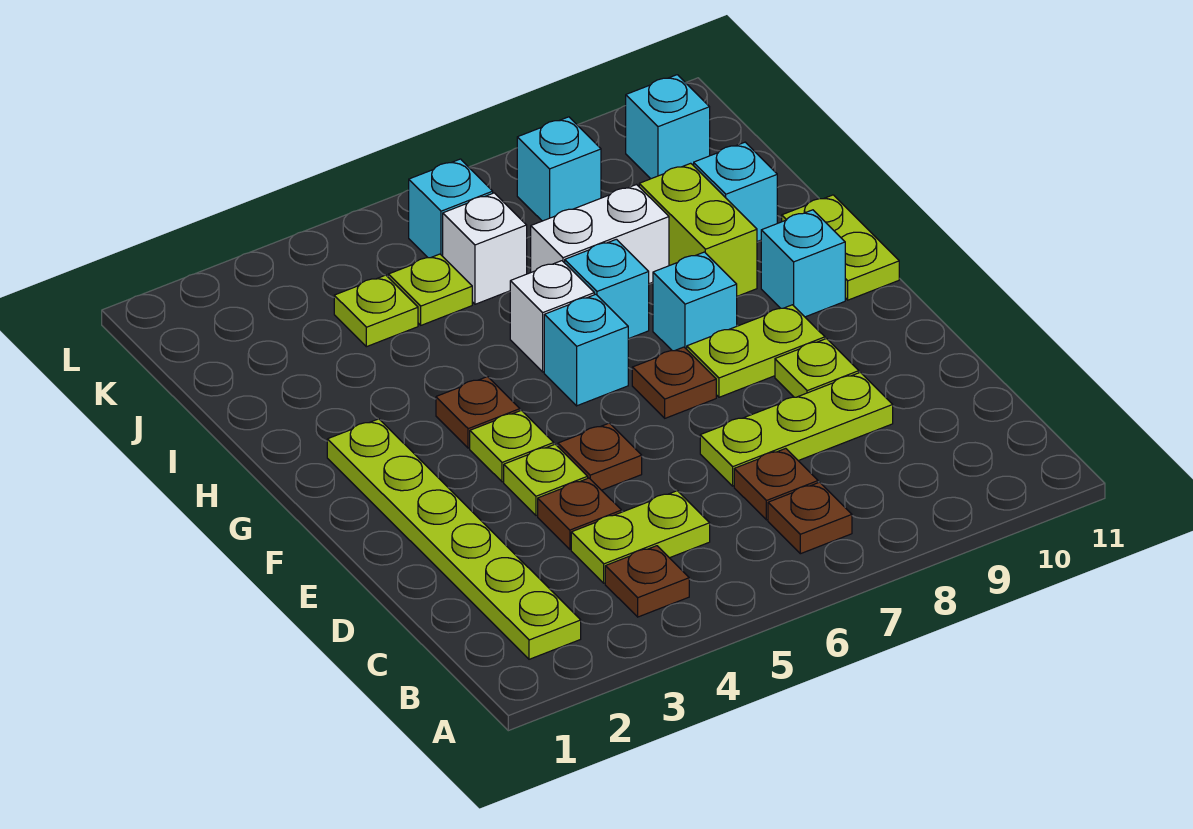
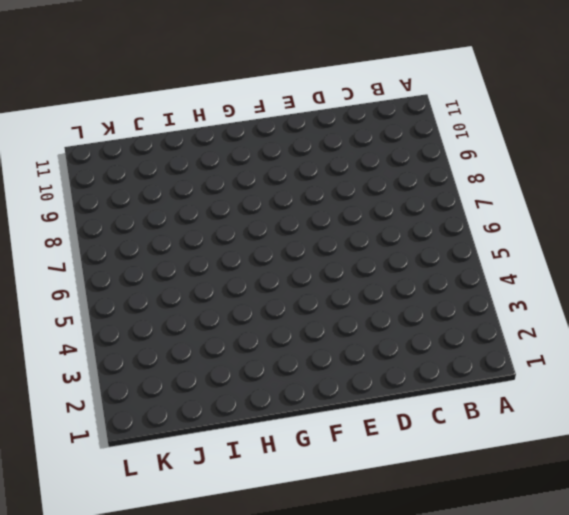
none -> lime plate B2:G2 level 1
none -> brown plate B4 level 1
none -> brown plate B7 level 1

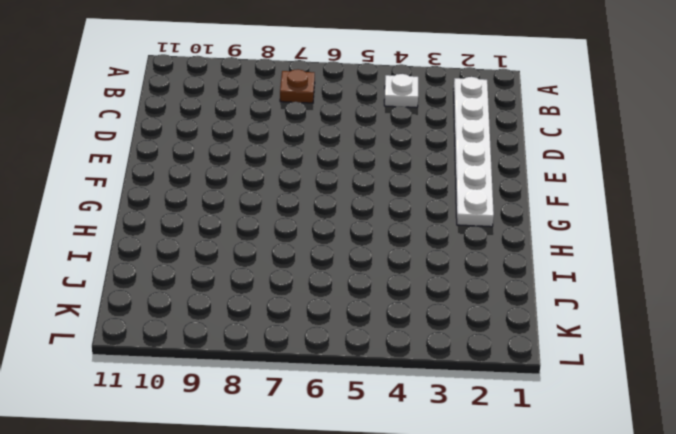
white plate B2:G2 level 1 -> lime plate B2:G2 level 1
white plate B4 level 1 -> brown plate B4 level 1
none -> lime plate C4:C5 level 1
none -> brown plate C7 level 1
none -> brown plate D4 level 1

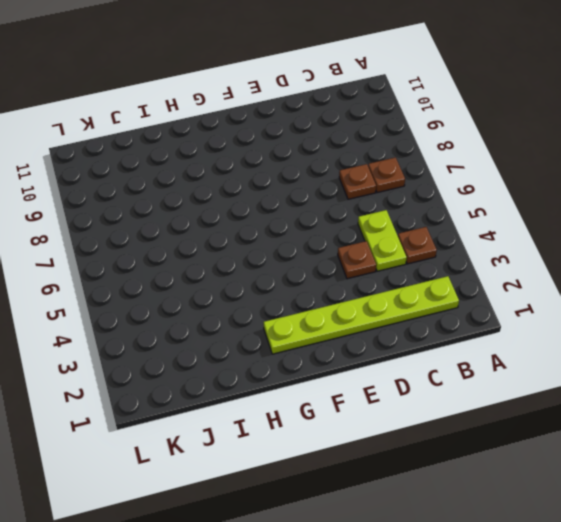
none -> lime plate D7:D9 level 1
none -> lime plate E4 level 1
none -> brown plate E5 level 1

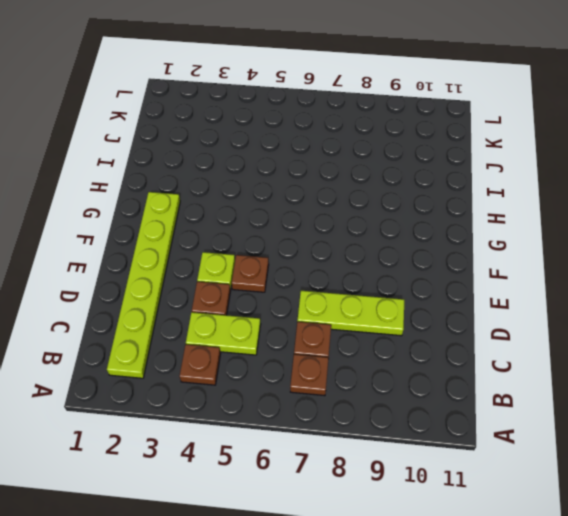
none -> lime plate E9 level 1
none -> lime plate F4 level 1
none -> brown plate F7 level 1

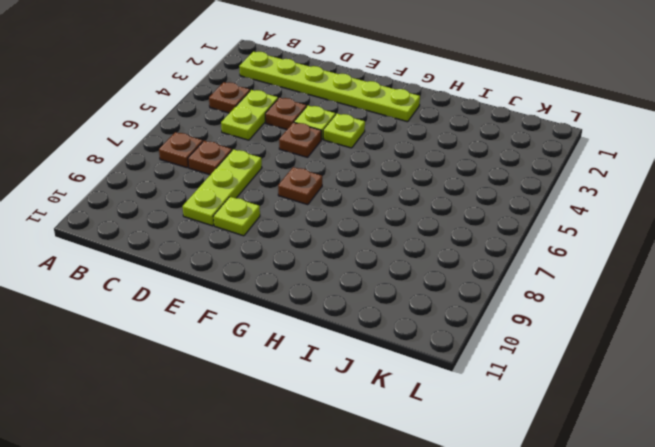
none -> lime plate F8:F9 level 1
none -> brown plate G4 level 1
none -> cyan brick G6 level 1

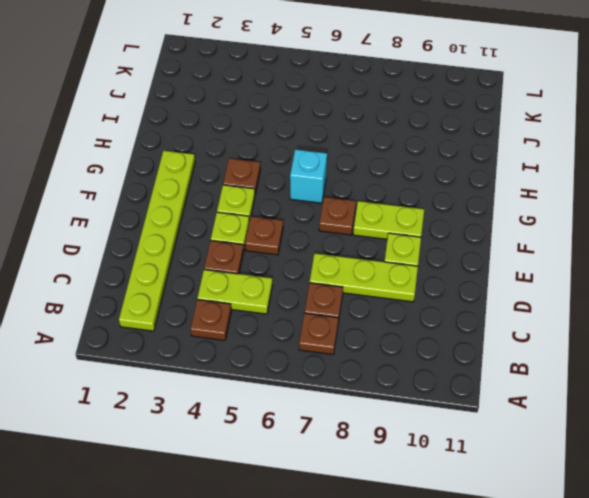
none -> cyan brick G8 level 1
none -> cyan brick G10 level 1
none -> lime plate G11:H11 level 1

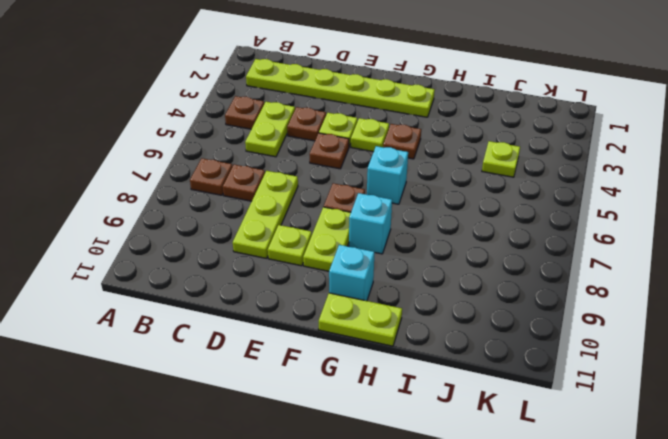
none -> white brick H6 level 1
none -> cyan brick H7 level 1
none -> lime brick H9:I9 level 1

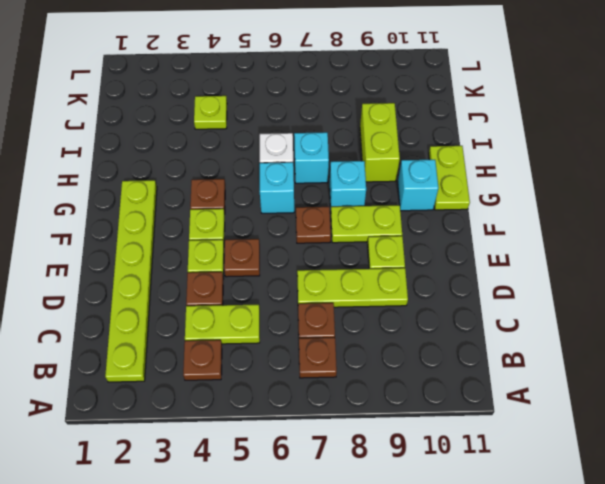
none -> white brick I7:I8 level 1
none -> cyan brick I10 level 1
none -> lime plate J5 level 1

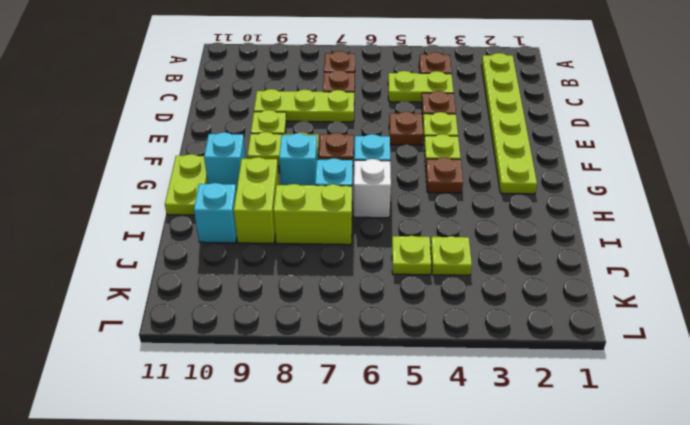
lime brick I7:I8 level 1 -> white brick I7:I8 level 1
none -> white brick J6 level 1
none -> cyan brick K6 level 1
none -> cyan brick K8 level 1

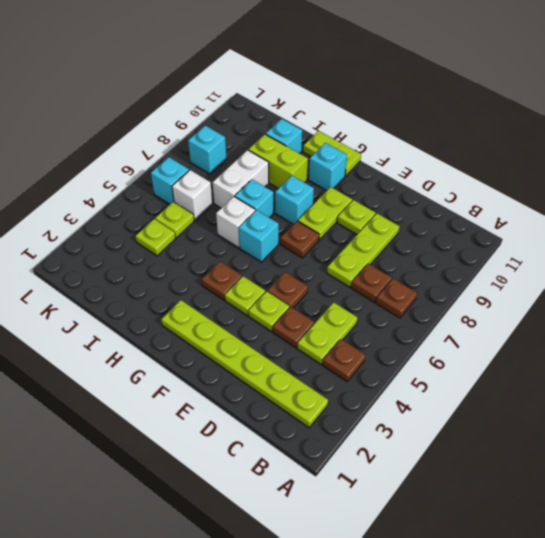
none -> cyan brick K10 level 1

